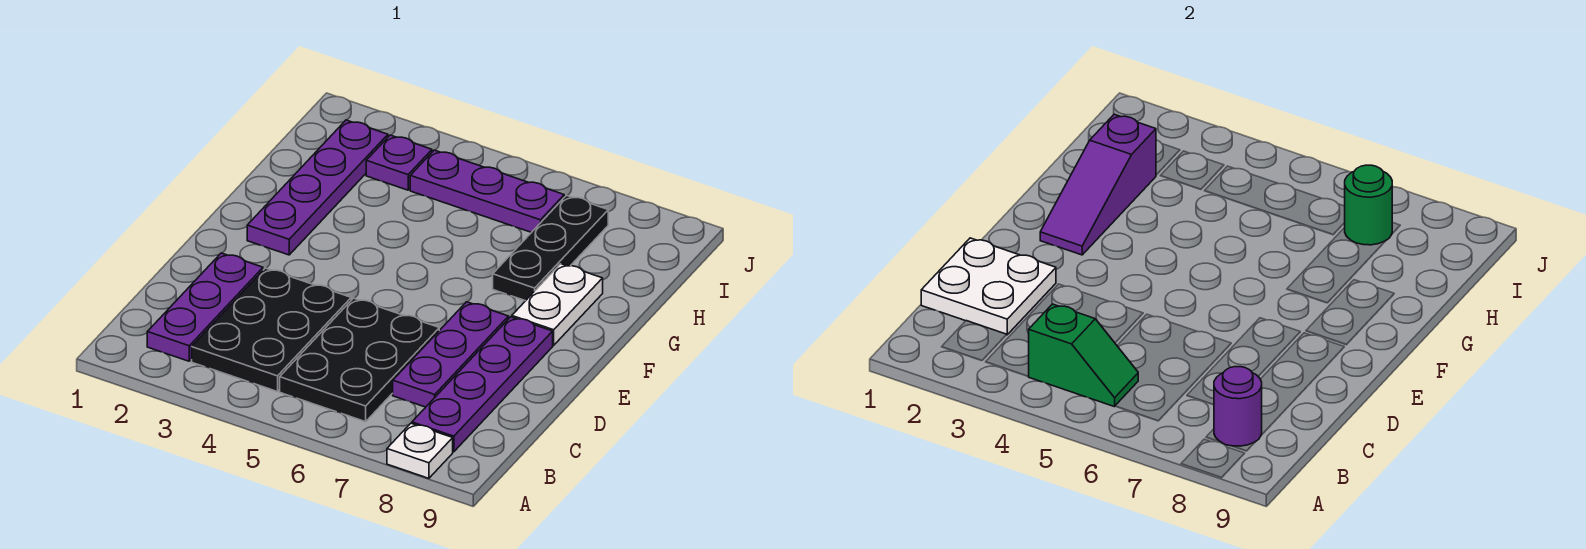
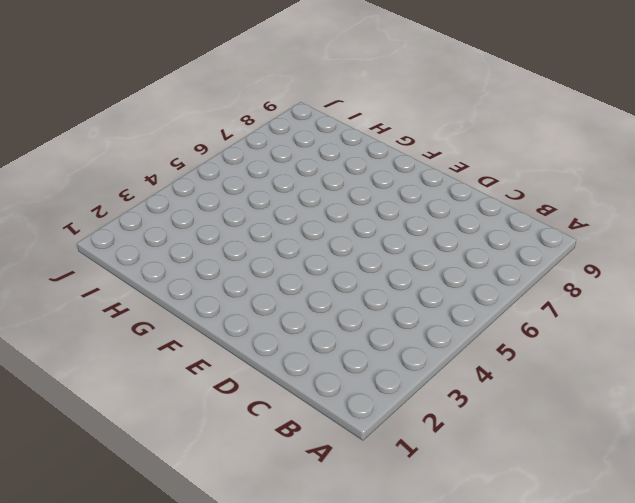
none -> white plate A8 level 1
none -> purple plate B2:D2 level 1
none -> black plate B3:D4 level 1

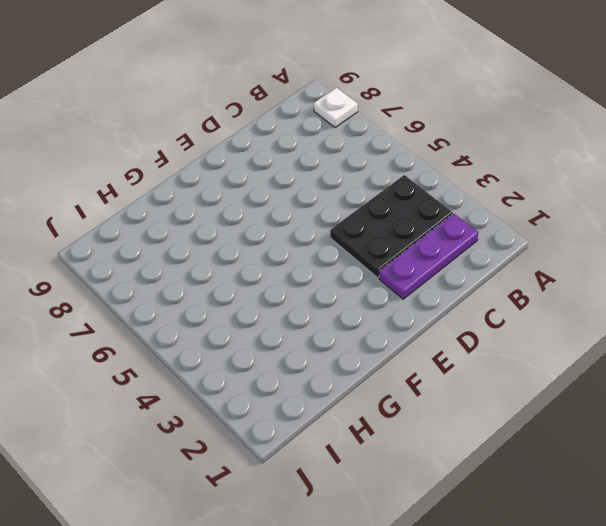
none -> black plate B5:D6 level 1
none -> purple plate B8:E8 level 1
none -> purple plate C7:E7 level 1

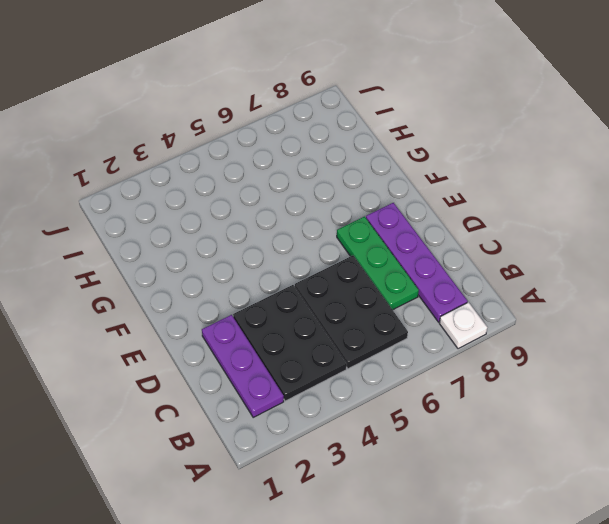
green plate C7:E7 level 1 -> purple plate C7:E7 level 1
none -> purple plate F2:I2 level 1
none -> white plate F8:G8 level 1
none -> black plate G7:I7 level 1

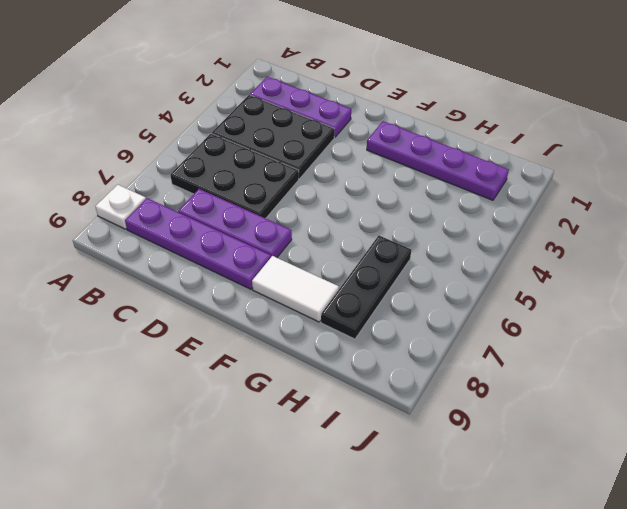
white tile F8:G8 level 1 -> white plate F8:G8 level 1
black plate H6:H8 level 1 -> black plate G7:I7 level 1
none -> purple plate I3 level 1
none -> purple plate I4:I6 level 1
none -> green slope B4:B5 level 2 top 4

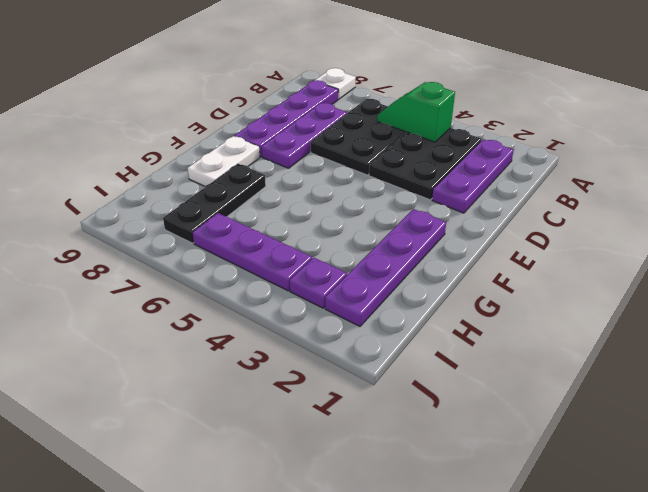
none -> purple round brick B8 level 2
none -> white plate C1:D2 level 2
none -> purple slope F2:H2 level 2 top H

